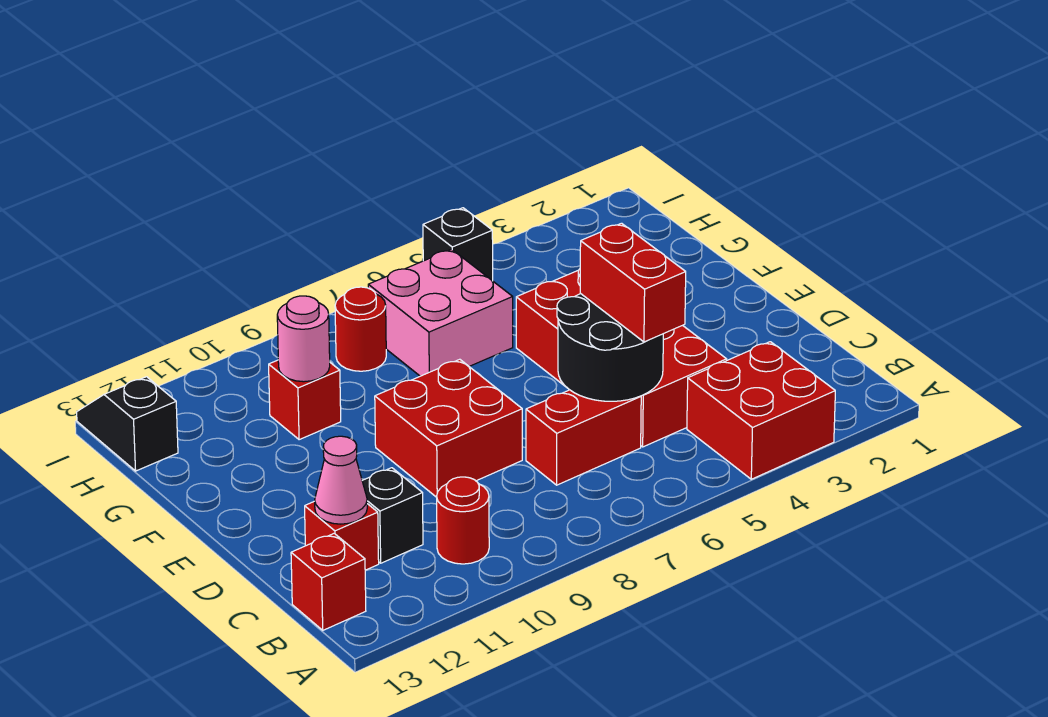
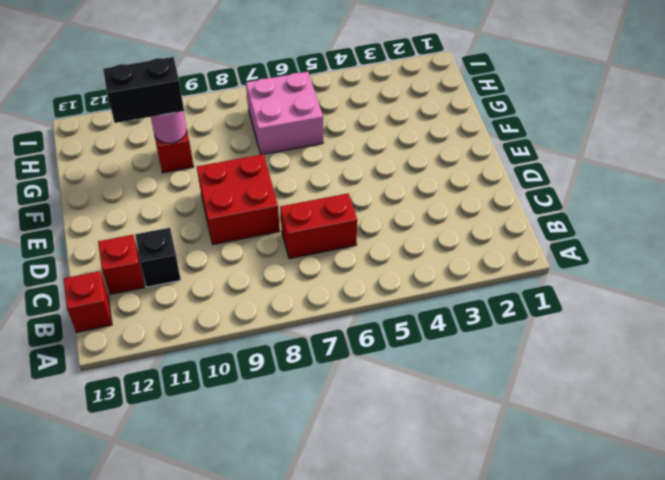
black brick G10:G11 level 3 -> none
none -> red brick A3:B4 level 1
none -> red round brick B10 level 1
none -> red brick C4:F5 level 1

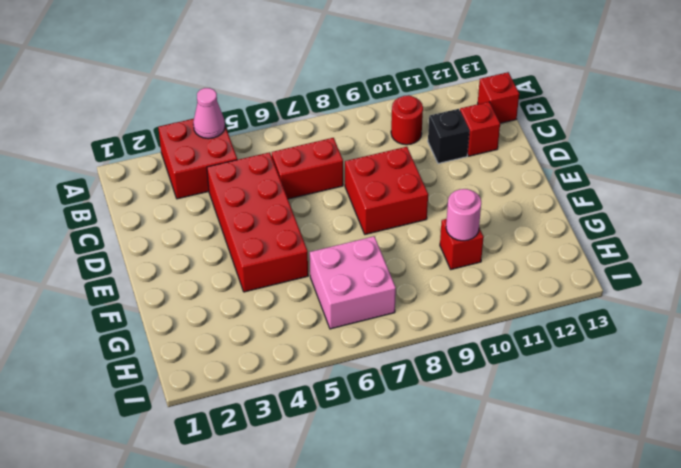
pink cone A4 level 2 -> pink cone C12 level 2
none -> red round brick H8 level 1
none -> black slope H13:I13 level 1 top H
none -> black brick I5 level 1

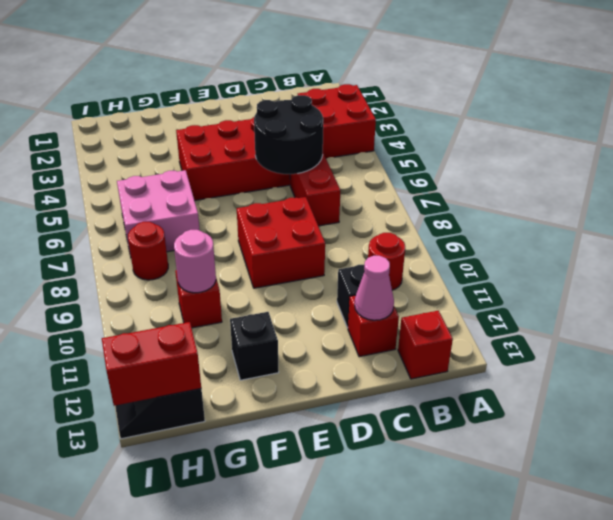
black brick F12 level 1 -> black brick I5 level 1
red brick H13:I13 level 2 -> red brick C5:D5 level 3

